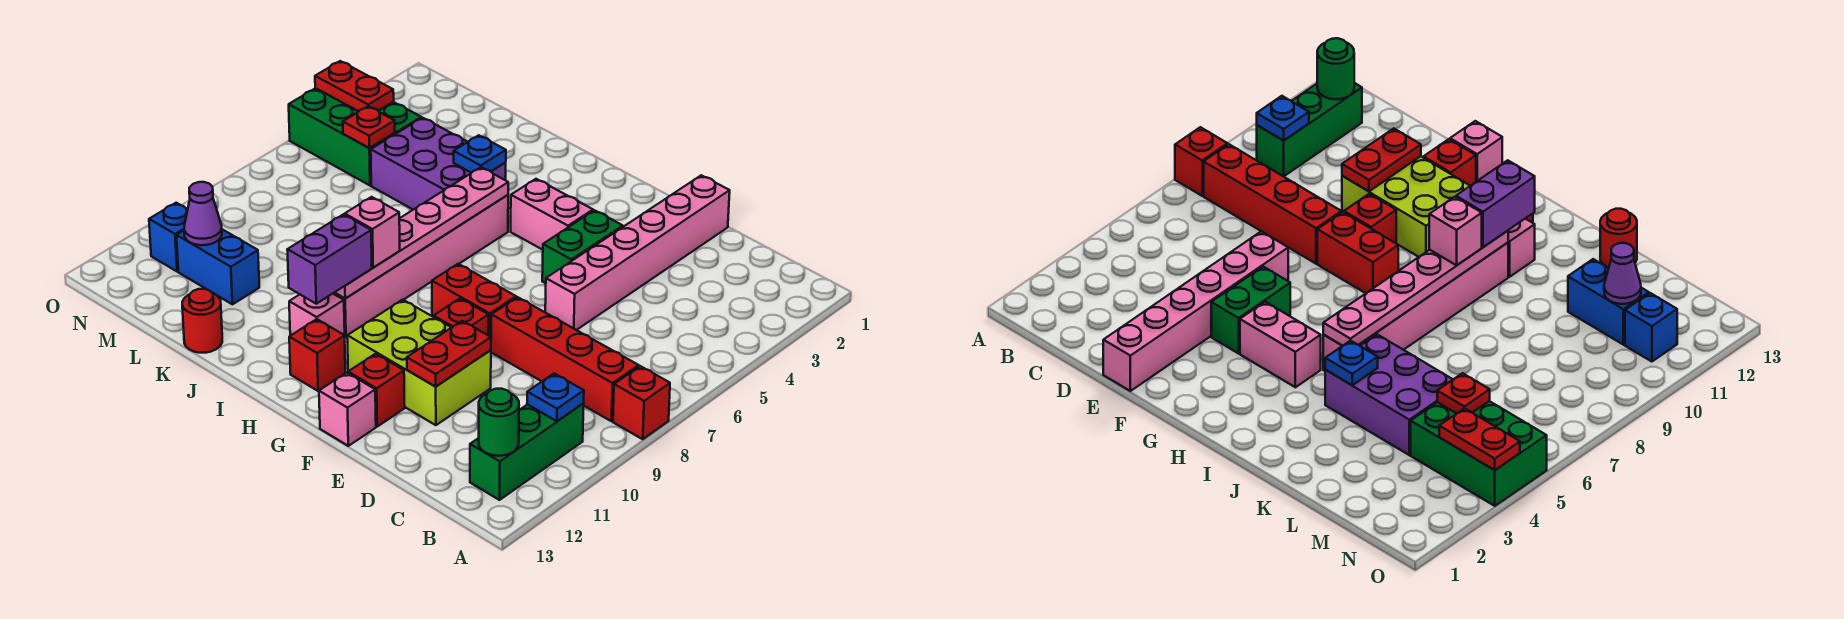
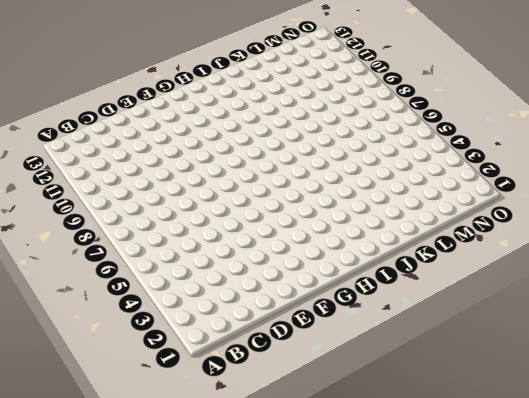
none -> red brick A8 level 1
none -> red brick B8:E8 level 1
none -> green brick B10:B12 level 1

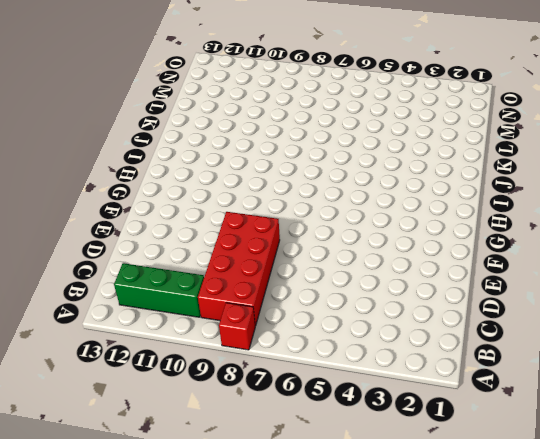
red brick B8:E9 level 1 -> red brick B8:E8 level 1
none -> pink brick E1:E6 level 1
none -> lime brick E10:G11 level 1
none -> green brick F4:F5 level 1

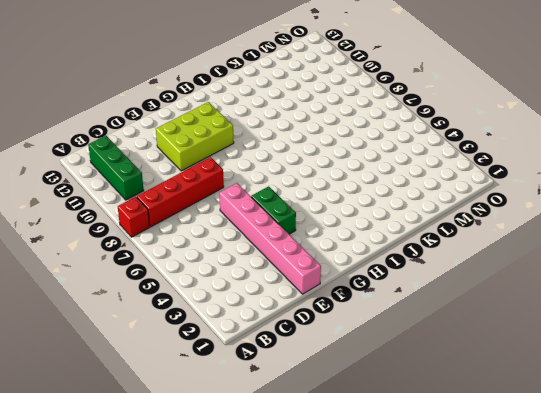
none -> red brick F8:G8 level 1
none -> red brick F9 level 1
none -> red brick F12 level 1

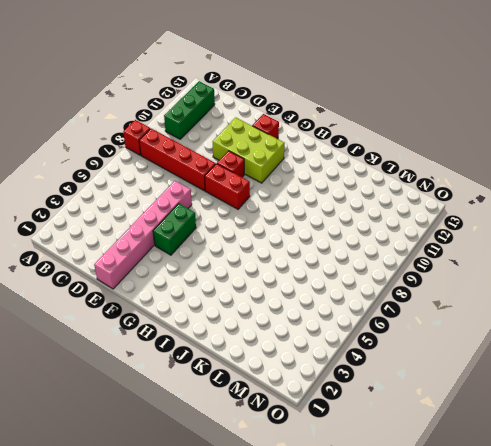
none -> pink brick F13 level 1
none -> pink brick G4:H4 level 1
none -> red brick H12 level 1

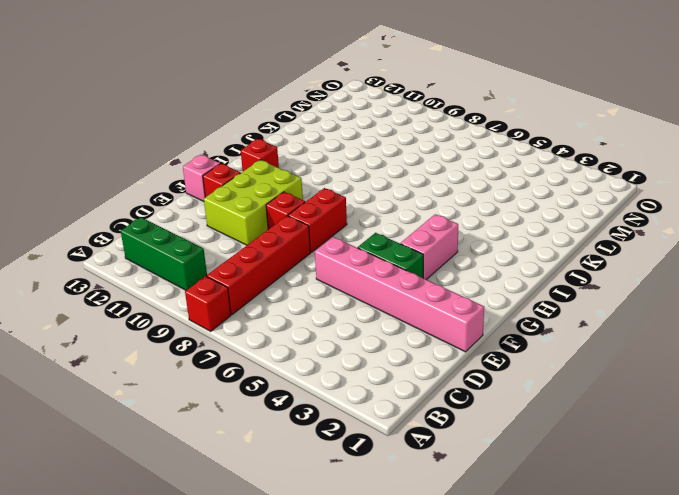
none -> pink brick I5:I10 level 1
none -> pink brick I11 level 1
none -> purple brick J4:L5 level 1

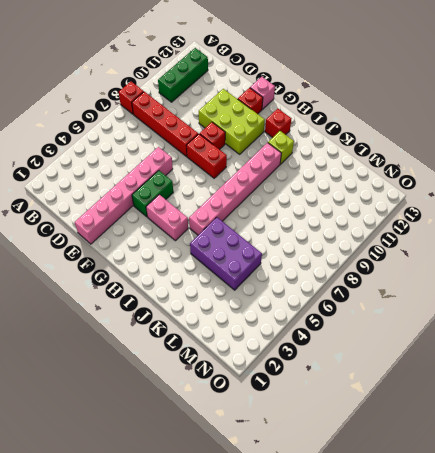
lime brick I11 level 1 -> pink brick I11 level 1
none -> red round brick K13 level 1
none -> blue brick L11:M11 level 1
none -> green brick M4:O5 level 1

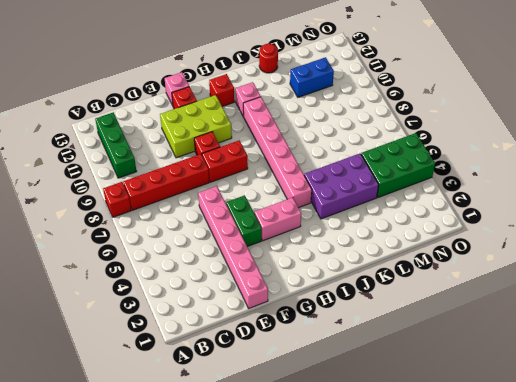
none -> blue brick N11 level 1
none -> blue plate B10 level 2
none -> green round brick B12 level 2

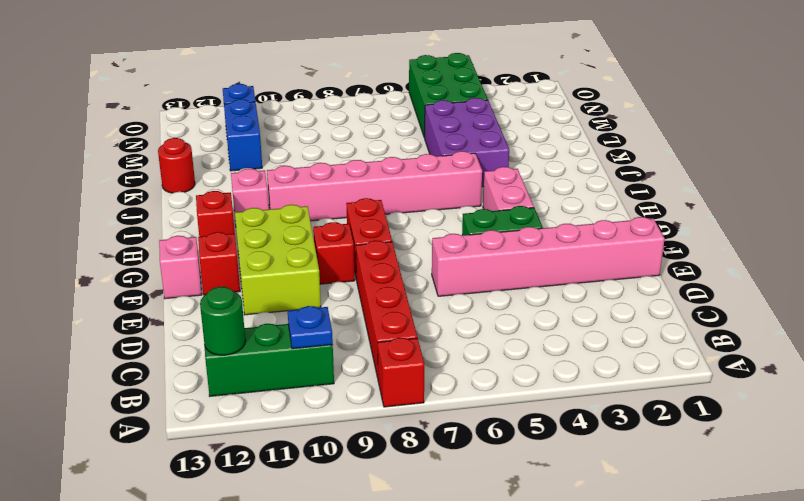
none -> red plate E10:E11 level 2
none -> pink plate I5:I10 level 2
none -> blue plate J4 level 2

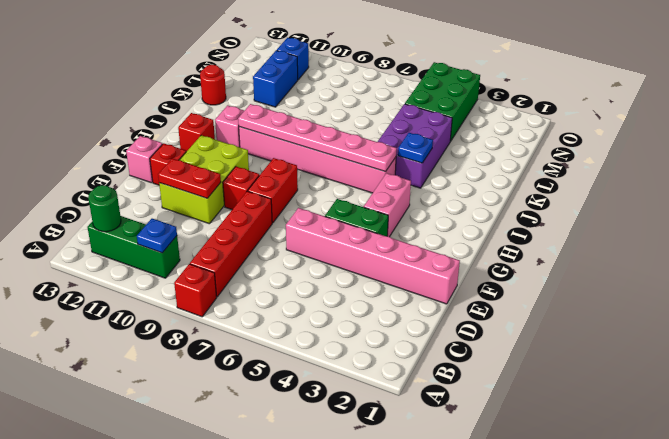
none -> red plate M5 level 2
none -> purple cone M11 level 2
none -> red plate N4:O4 level 2

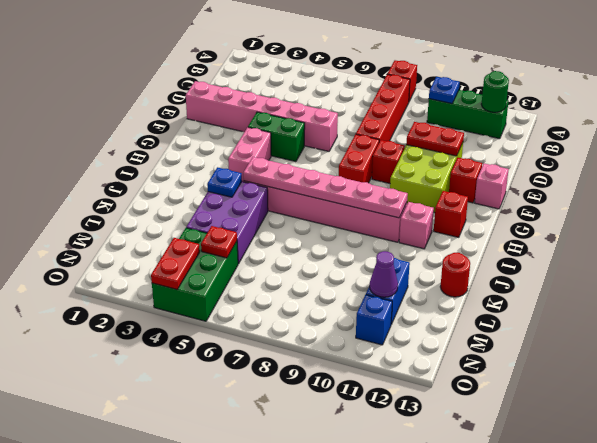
none -> pink brick I9 level 3
none -> purple brick I10:I11 level 3

